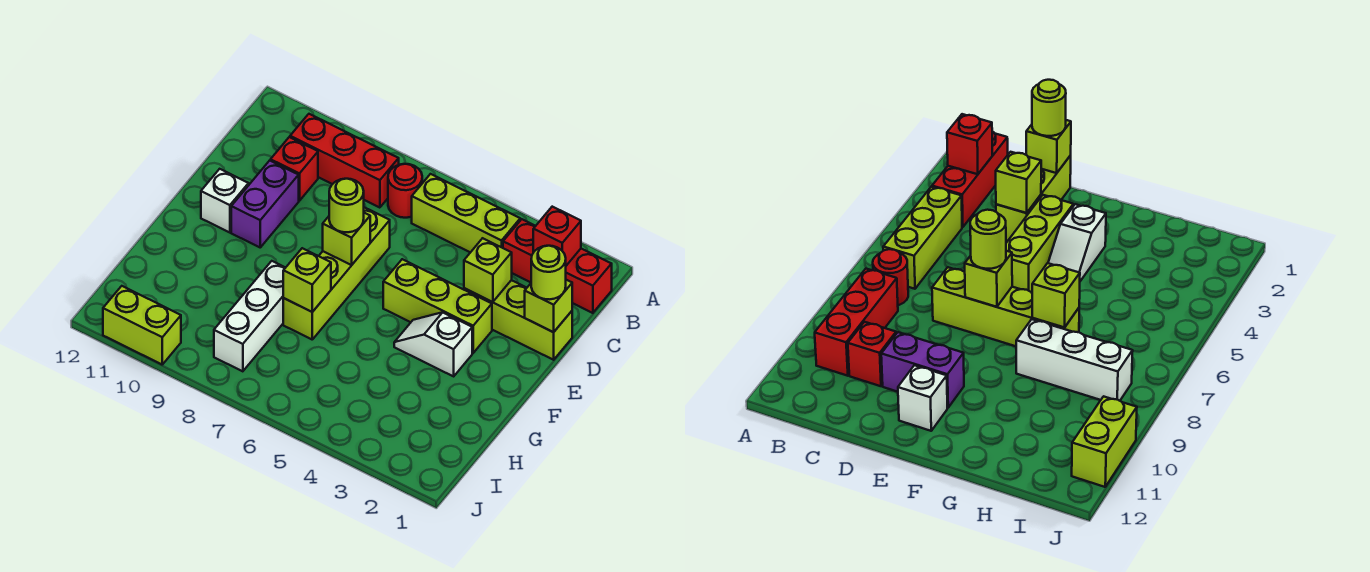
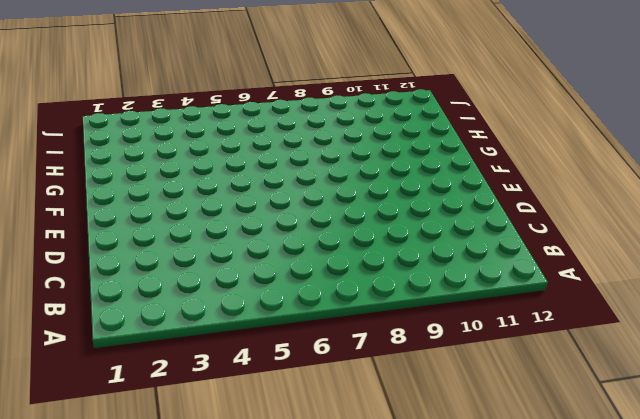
none -> red brick B1:B3 level 1
none -> lime brick B4:B6 level 1
none -> red round brick B7 level 1

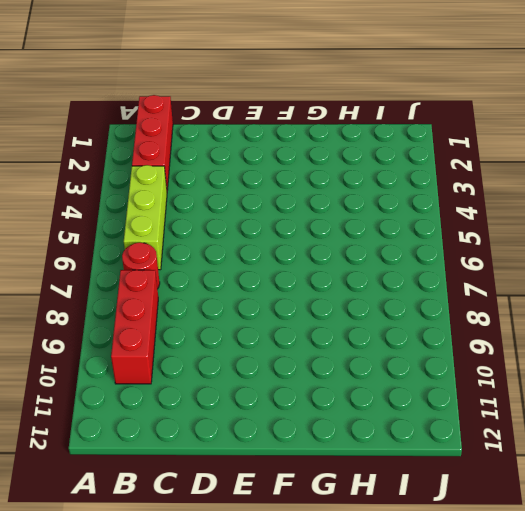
none -> red brick C10 level 1
none -> lime brick D1:D3 level 1
none -> lime brick D7:G7 level 1

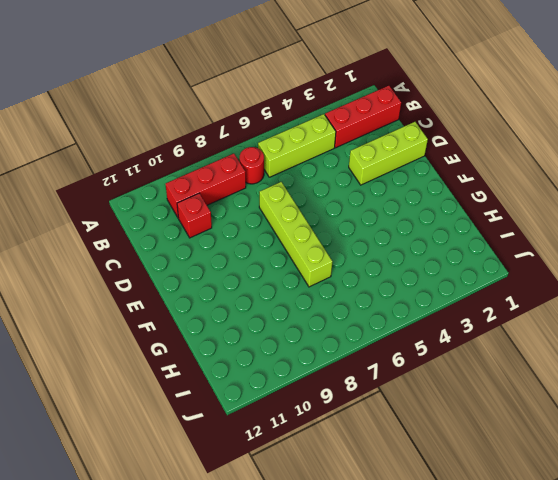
none -> purple brick D10:E10 level 1
none -> lime brick E3:E5 level 1
none -> white brick E11 level 1

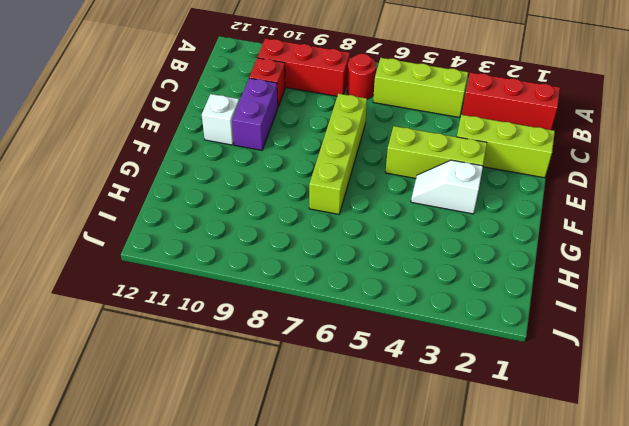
none -> white brick G8:I8 level 1
none -> lime brick J10:J11 level 1
none -> red brick B2 level 2

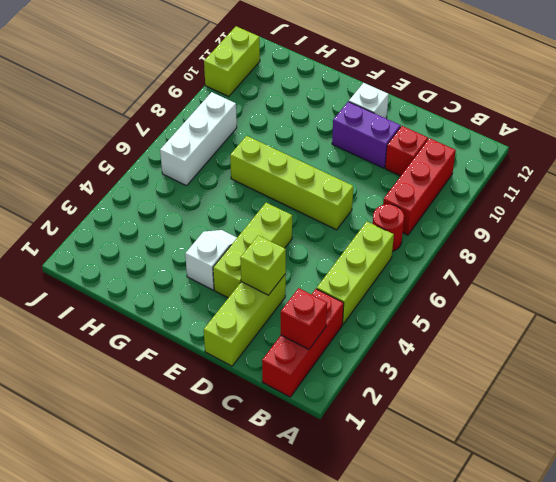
white brick I6:I8 level 1 -> white brick G8:I8 level 1
none -> lime brick D1 level 2
none -> lime brick E7 level 2
none -> lime brick G7 level 2

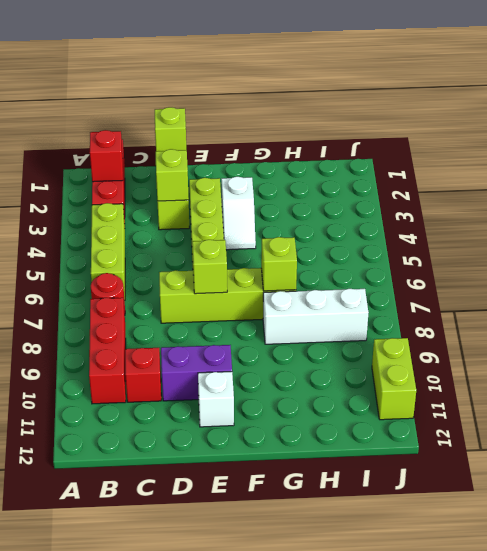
none -> lime round brick D1 level 3
none -> lime round brick E7 level 3

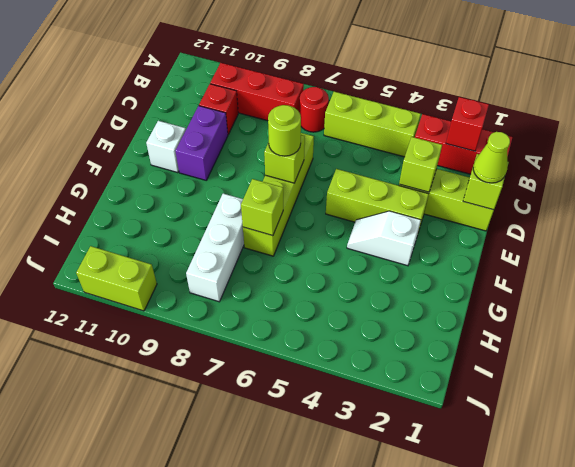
lime cone D1 level 3 -> lime round brick D1 level 3

